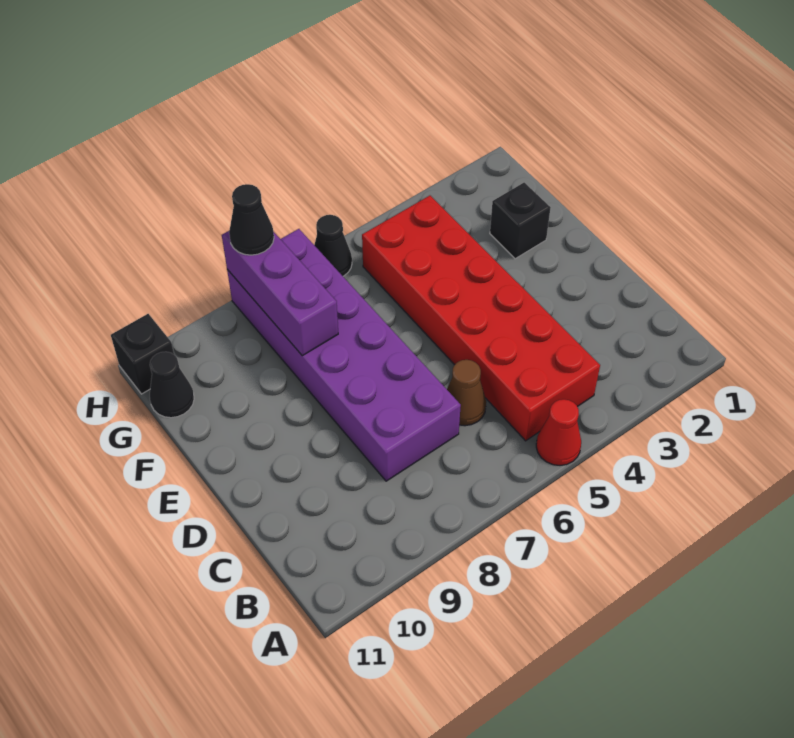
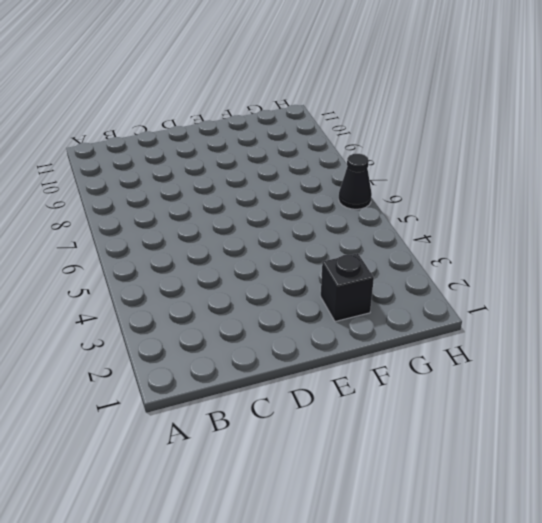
none -> red cone A5 level 1
none -> red brick B4:G5 level 1

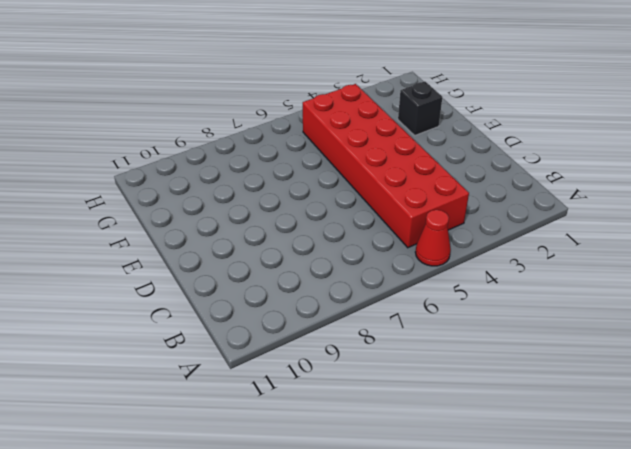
none -> brown cone C6 level 1
none -> purple brick C7:H8 level 1

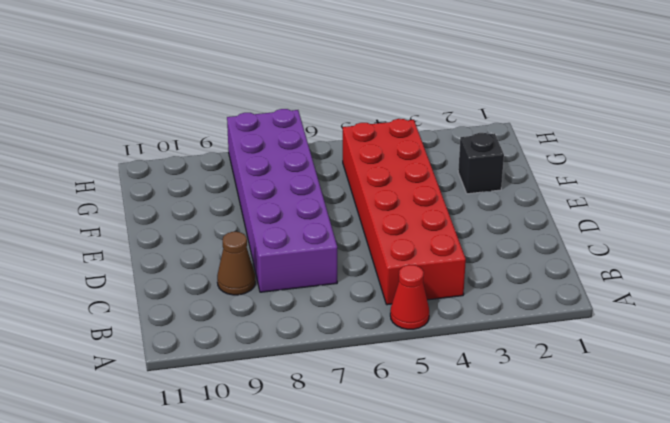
brown cone C9 level 1 -> brown cone C6 level 1
none -> black cone G11 level 1
none -> black cone H6 level 1

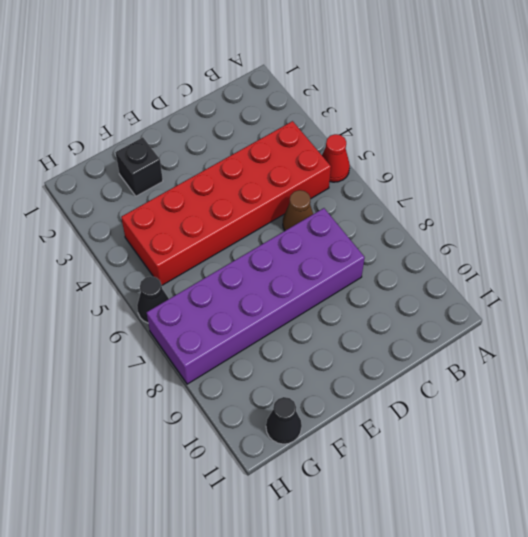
none -> black brick H11 level 1
none -> purple brick F8:H8 level 2

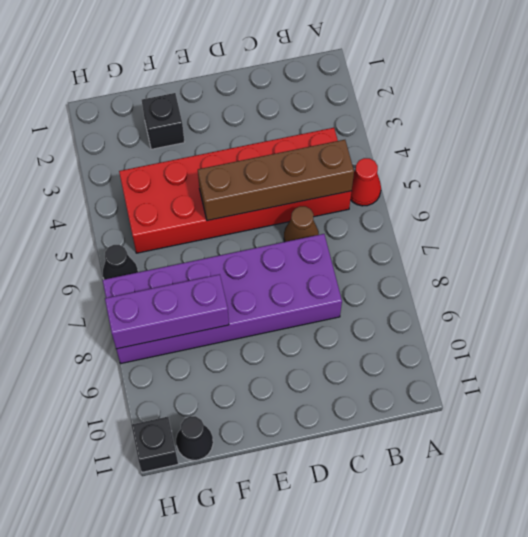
brown brick B5:E5 level 2 -> none
none -> black cone H8 level 3

